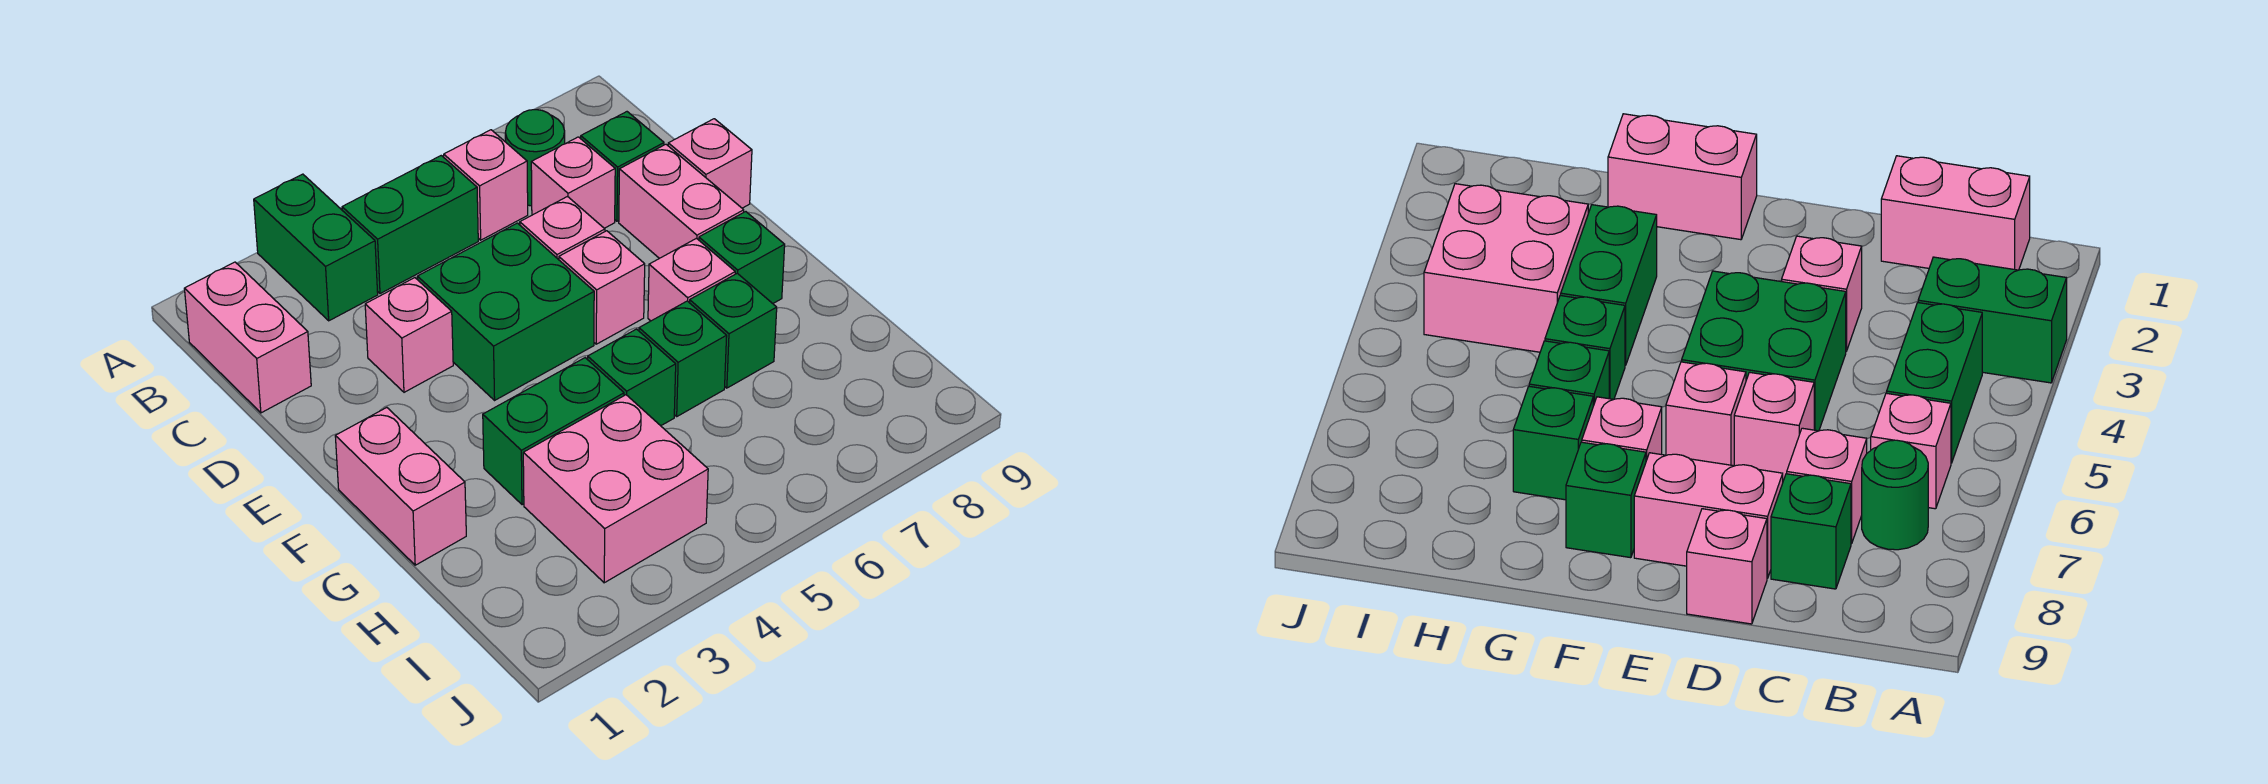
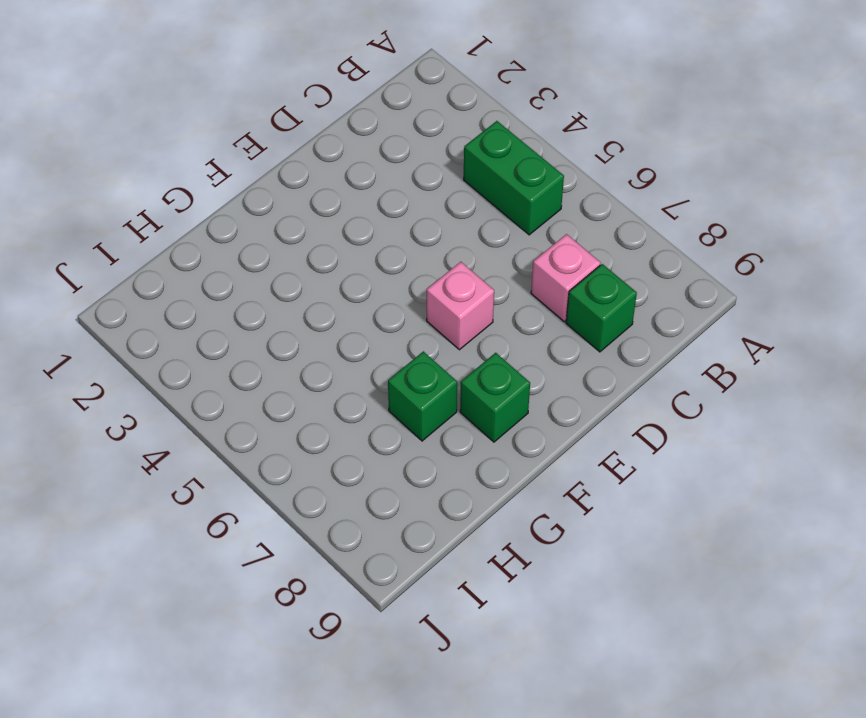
none -> green brick A3:B3 level 1
none -> pink brick B1:C1 level 1
none -> pink brick B6 level 1

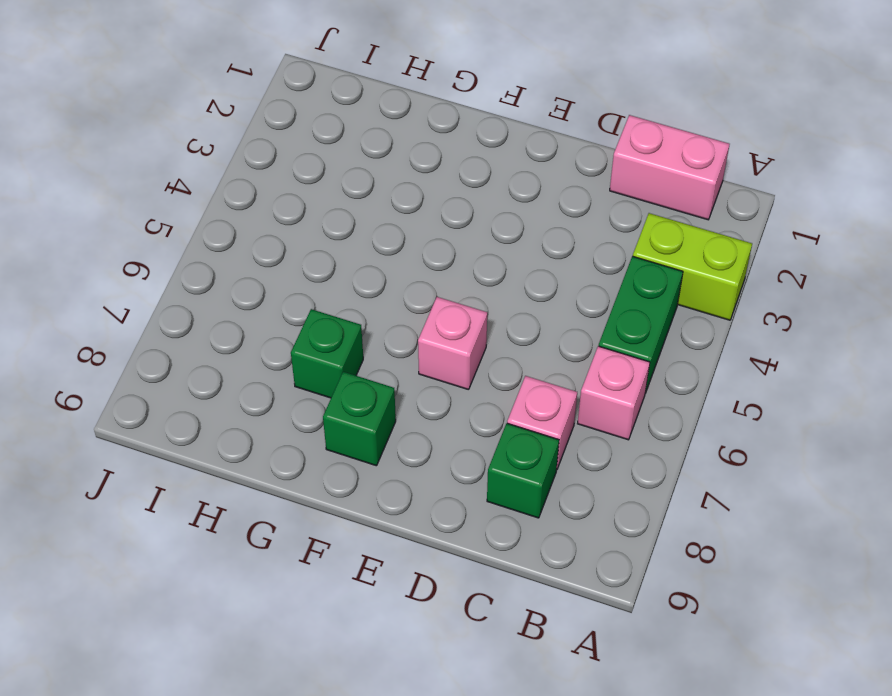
lime brick A3:B3 level 1 -> green brick A3:B3 level 1
none -> green round brick B7 level 1
none -> pink brick D3 level 1
none -> green brick D4:E5 level 1

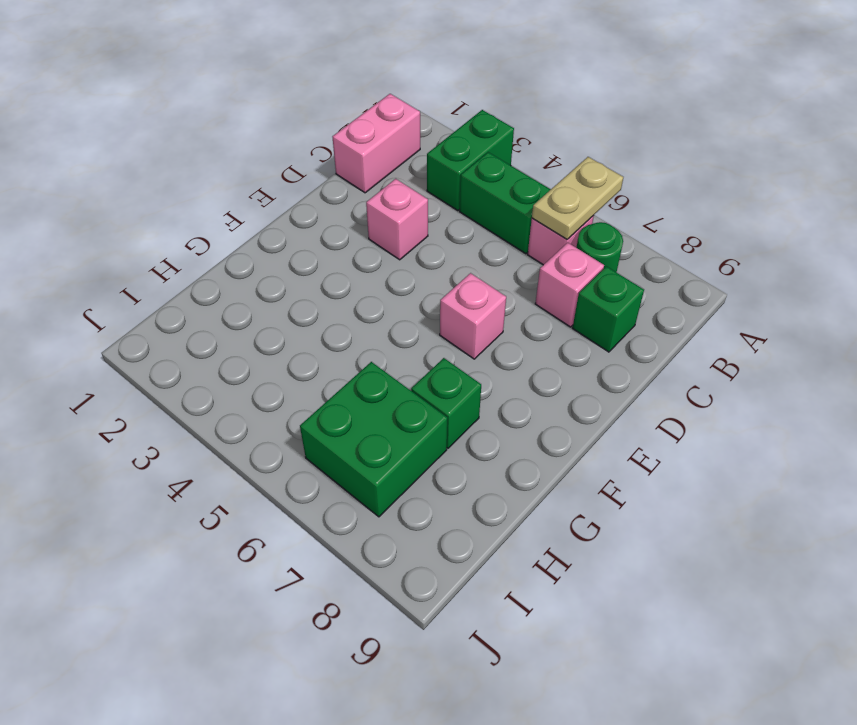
tan plate A6:B6 level 2 -> none
green brick H6:I7 level 1 -> green brick D4:E5 level 1
none -> pink brick D6 level 1
none -> pink brick D8:E8 level 1
none -> pink brick D9 level 1

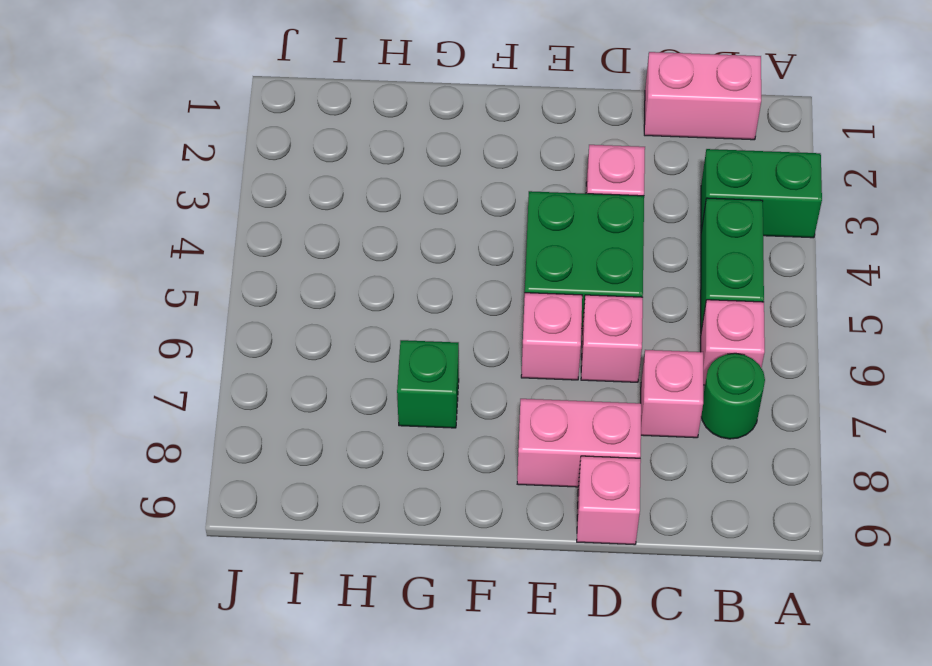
none -> green brick C8 level 1
none -> pink brick F1:G1 level 1
none -> pink brick F7 level 1

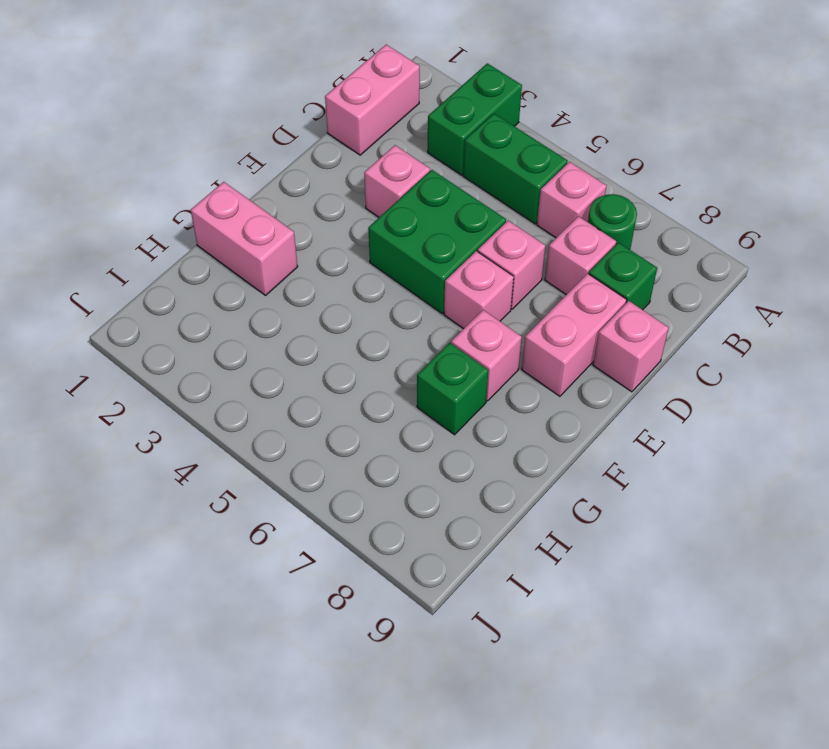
pink brick G1:G2 level 1 -> pink brick F1:G1 level 1
none -> green brick F8 level 1
none -> green brick G3:G4 level 1
none -> green brick G5 level 1

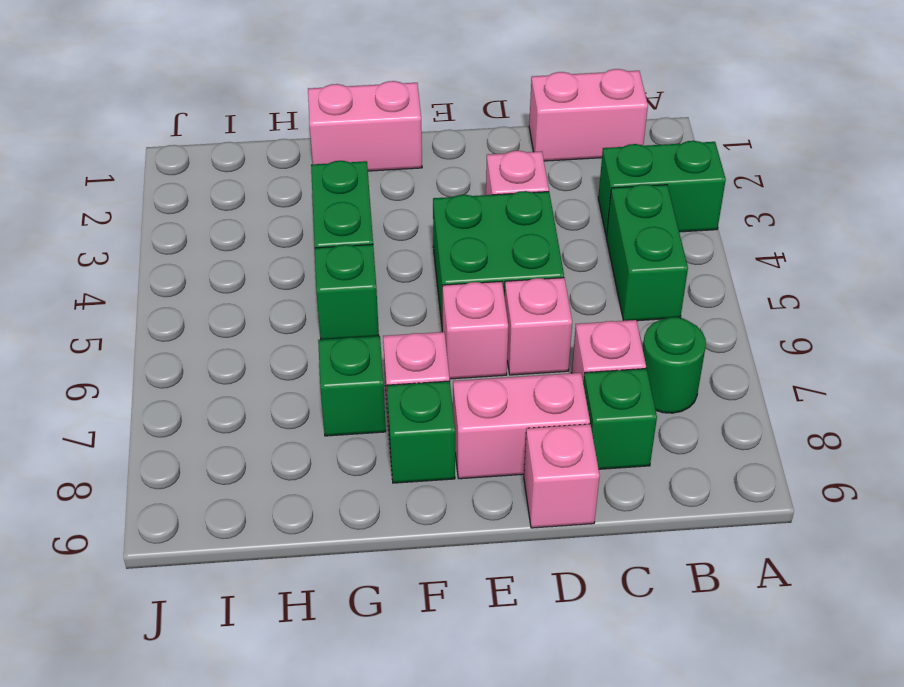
none -> pink brick B6 level 1
none -> green brick G6 level 1
none -> pink brick H3:I4 level 1

